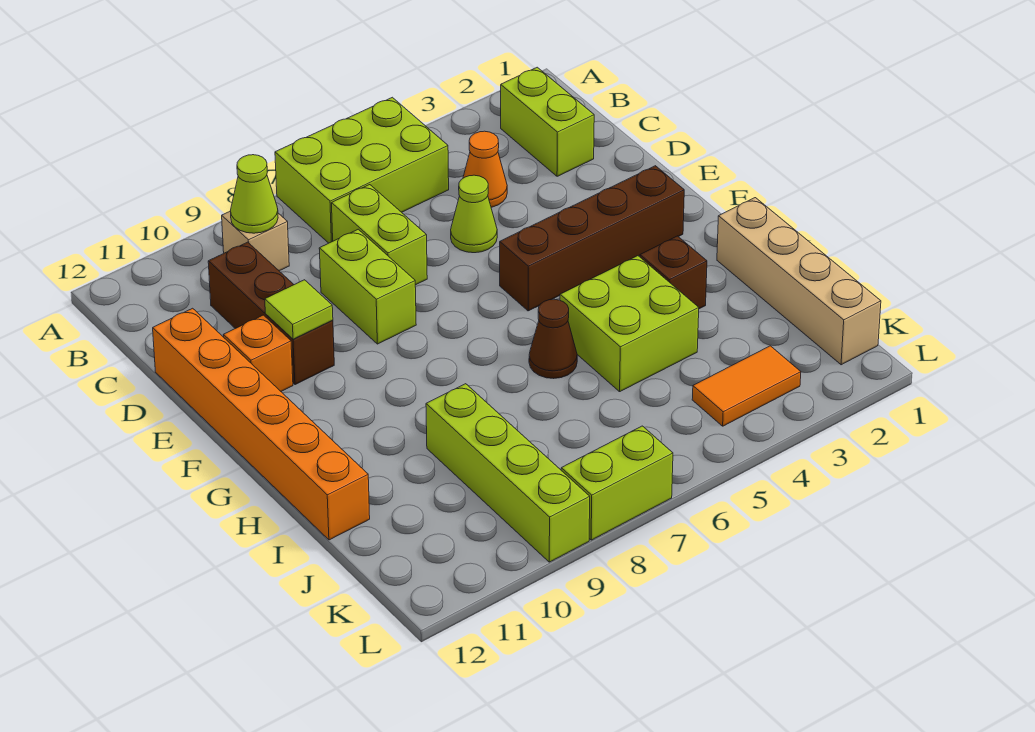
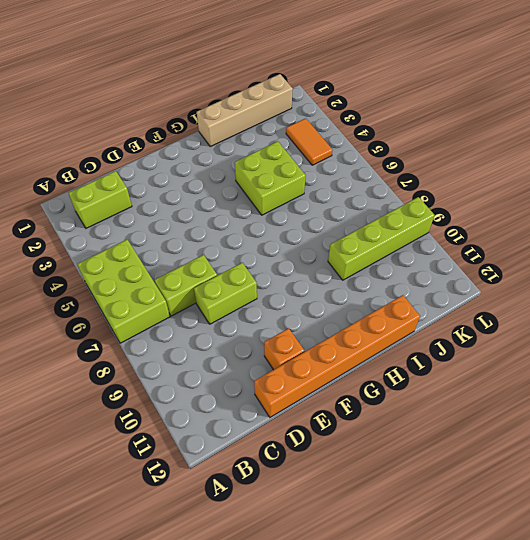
none -> tan brick B9 level 1
none -> orange cone C4 level 1
none -> brown brick C10:E10 level 1

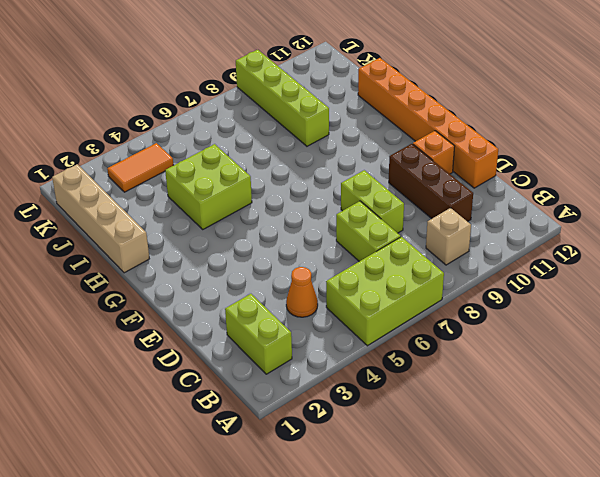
none -> lime cone D5 level 1
none -> brown brick F2:F5 level 1
none -> brown brick H3 level 1

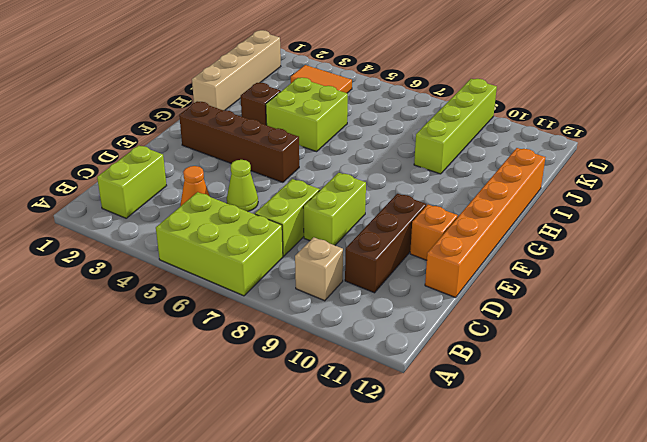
none -> brown cone H6 level 1
none -> lime brick L7:L8 level 1
none -> lime cone B9 level 2

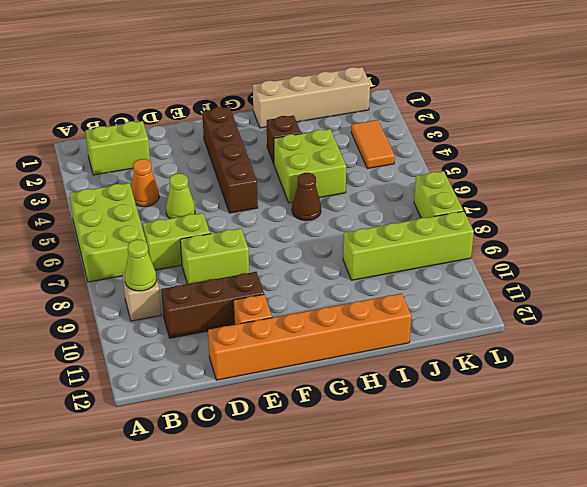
none -> lime tile E10 level 2

